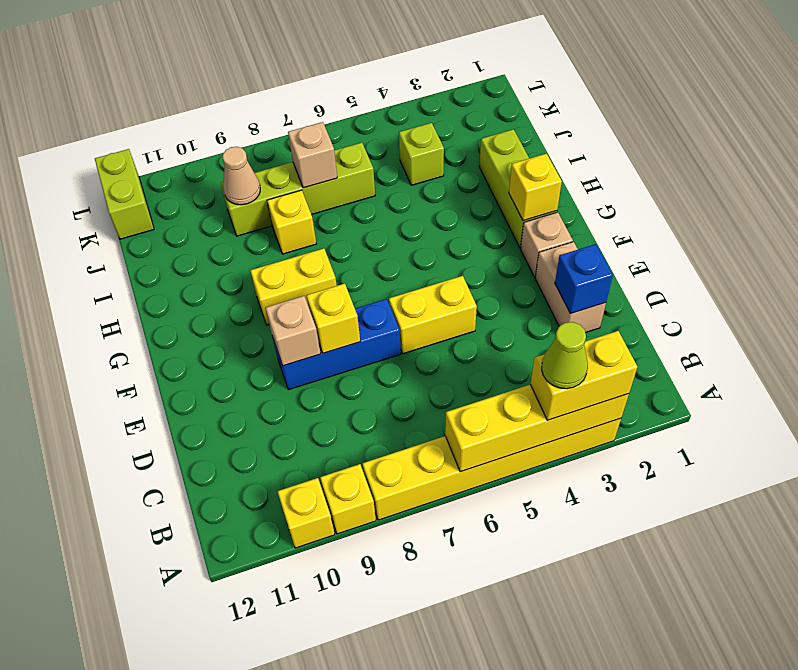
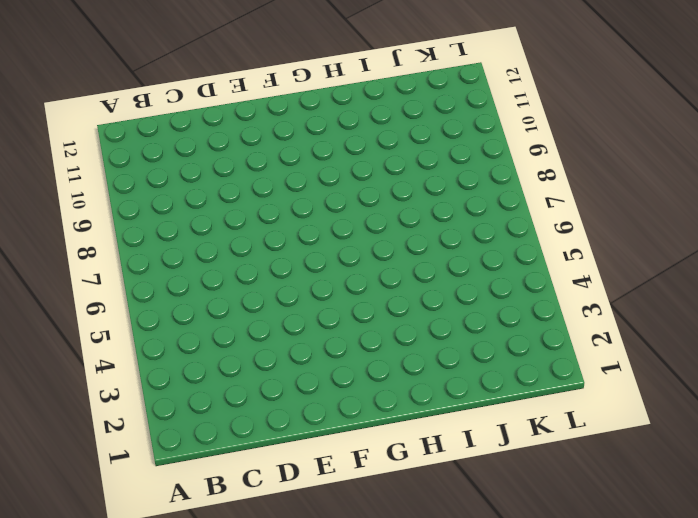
none -> yellow brick A3:A8 level 1
none -> yellow brick A9 level 1
none -> yellow brick A10 level 1

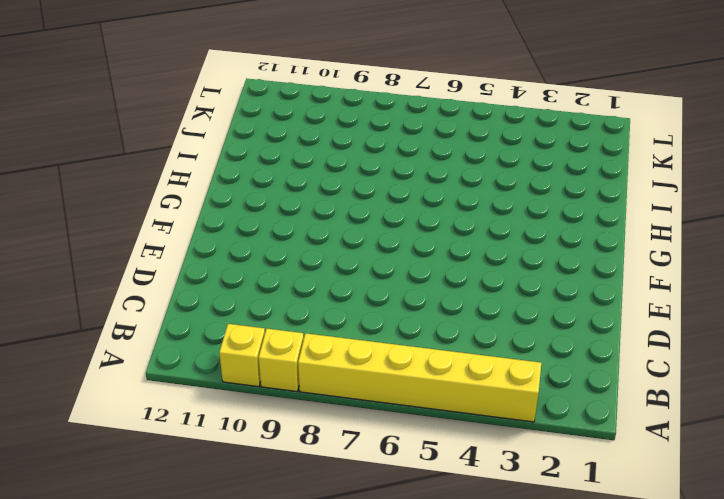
none -> tan brick D2:E2 level 1
none -> yellow brick E5:E6 level 1
none -> blue brick E7:E9 level 1

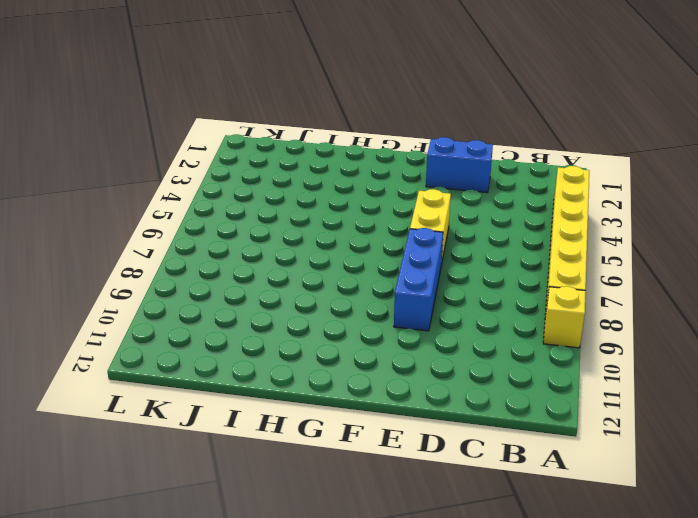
blue brick D2:E2 level 1 -> tan brick D2:E2 level 1
none -> yellow brick A10 level 1
none -> tan brick F2 level 1
none -> lime brick G2:I2 level 1

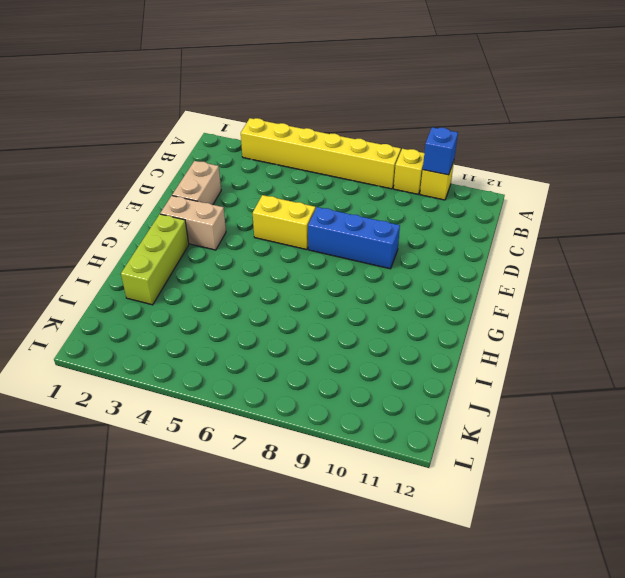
blue brick A10 level 2 -> blue brick D2 level 2
tan brick F2:F3 level 1 -> tan brick F2 level 1
none -> yellow brick G8:G9 level 1
none -> yellow brick I8 level 1
none -> lime brick J4 level 1

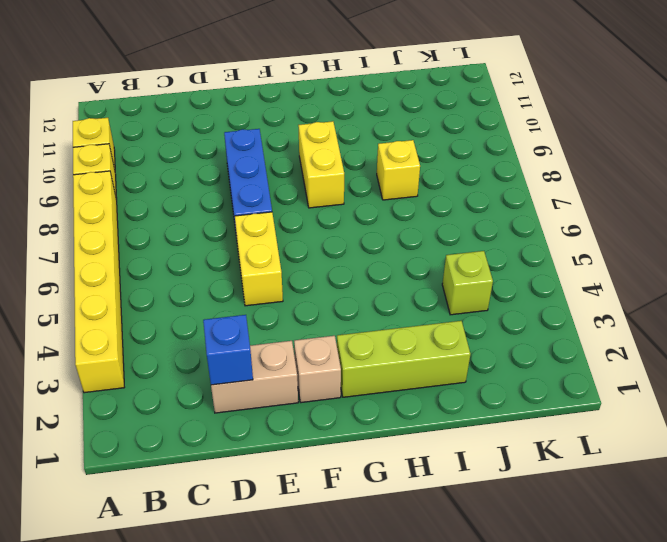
none -> lime brick J6:J9 level 1
none -> lime brick K12:L12 level 1
none -> yellow brick A3:A6 level 2

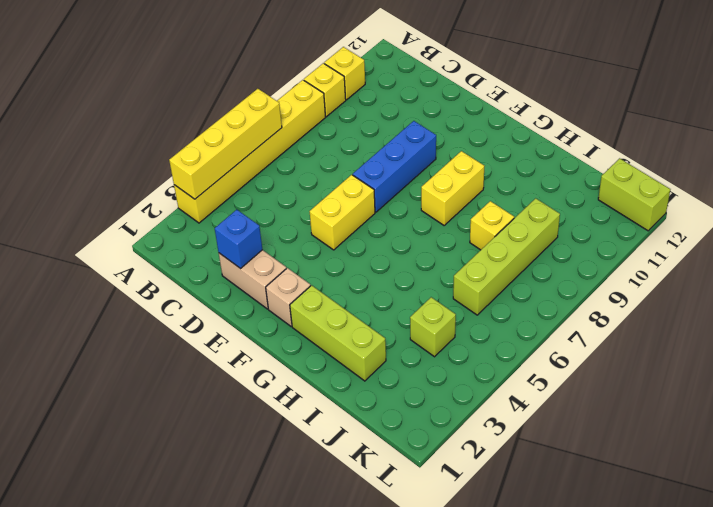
none -> yellow brick E8 level 2
none -> tan brick E9 level 2
none -> yellow brick G2 level 2

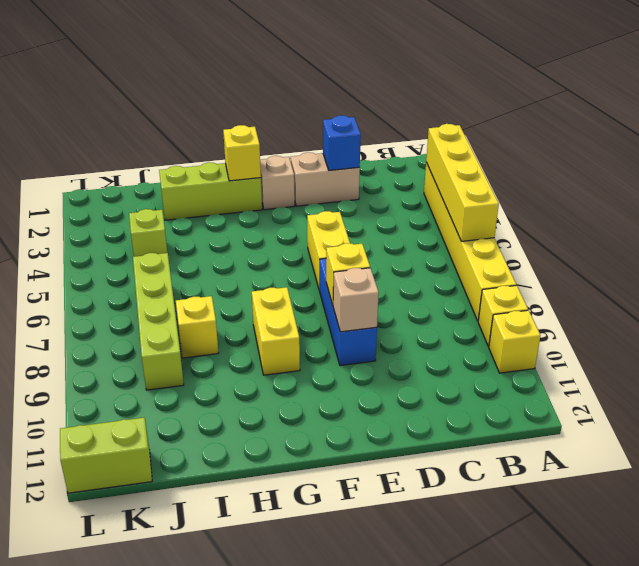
none -> tan brick J7 level 2
none -> tan cone J9 level 2
none -> yellow brick A3:A4 level 3

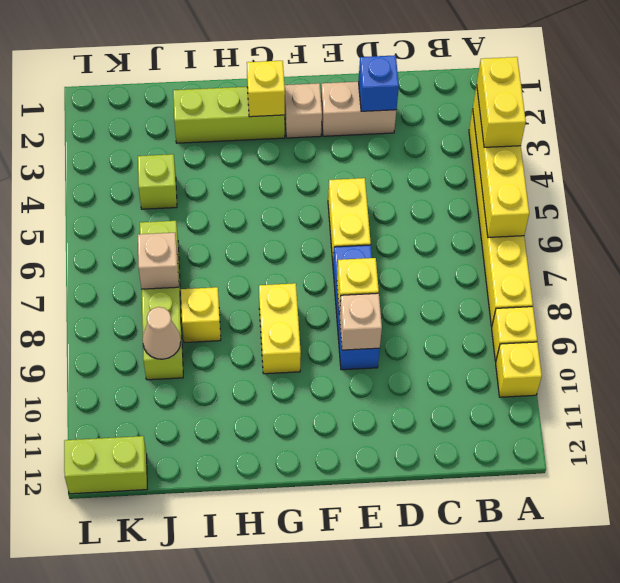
none -> lime cone A4 level 4

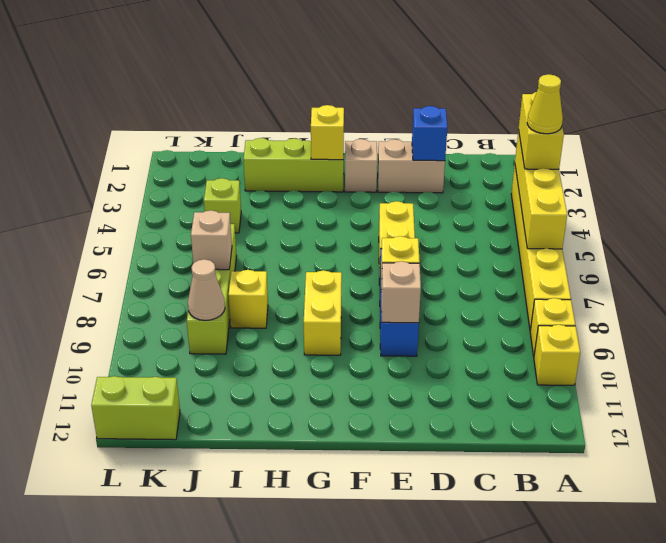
yellow cone A4 level 4 -> lime cone A4 level 4

